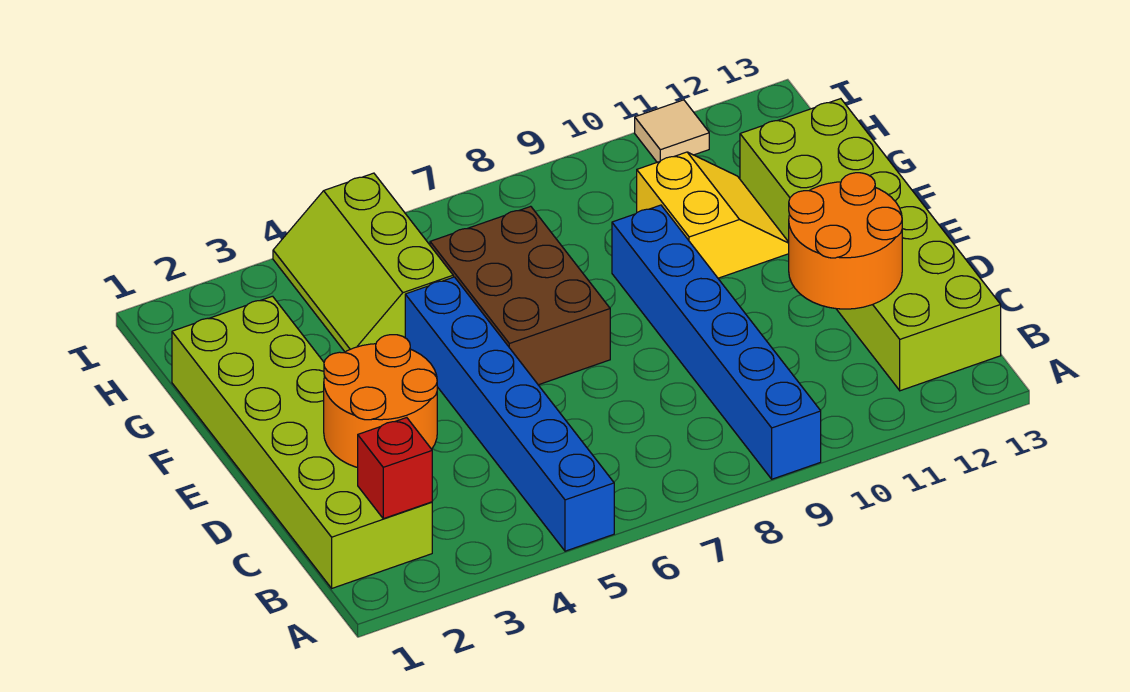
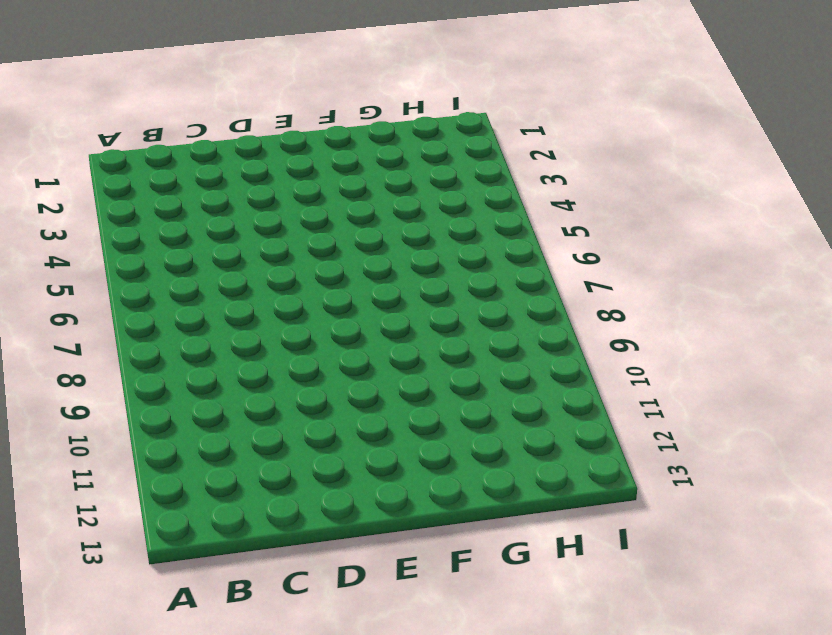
none -> blue brick A5:F5 level 1
none -> blue brick A9:F9 level 1

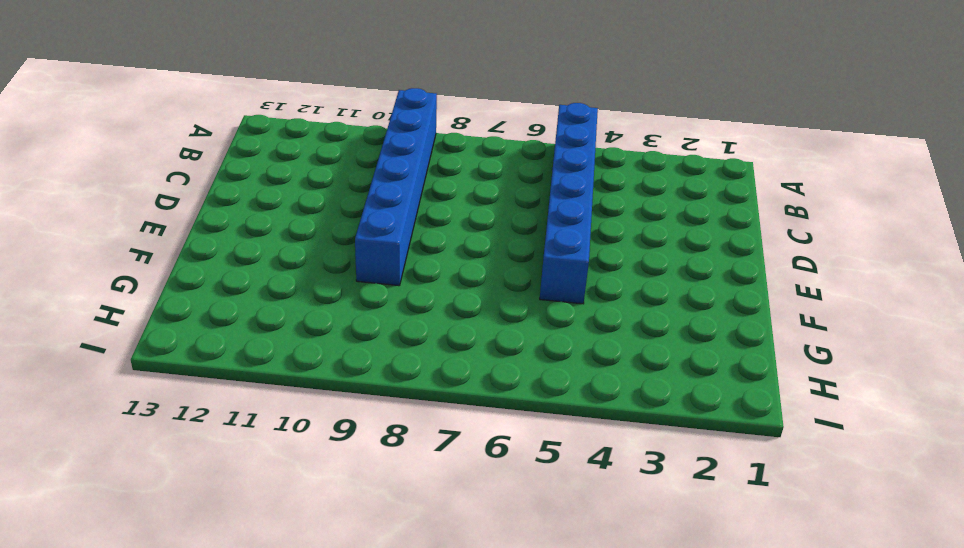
none -> lime brick B1:G2 level 1
none -> lime brick B12:G13 level 1

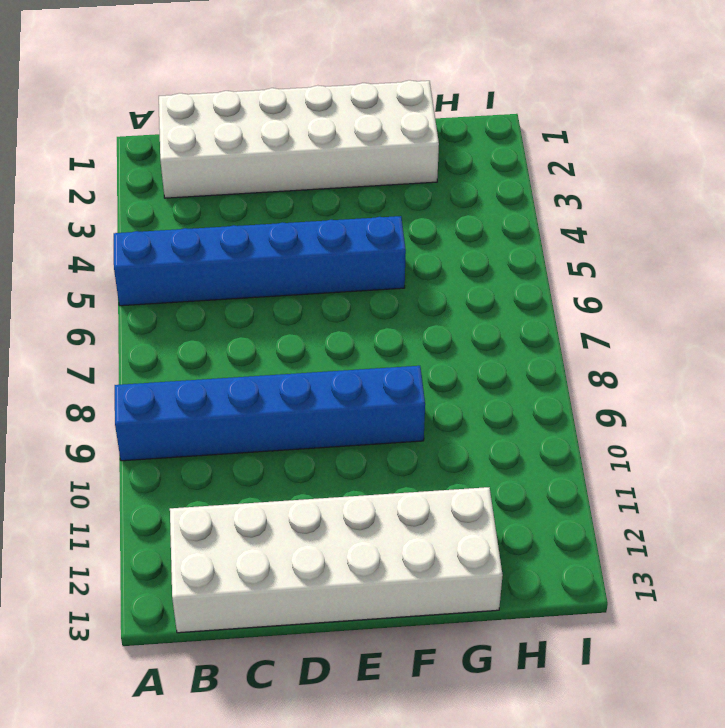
white brick B1:G2 level 1 -> lime brick B1:G2 level 1
white brick B12:G13 level 1 -> lime brick B12:G13 level 1
none -> brown brick E6:G7 level 1
none -> yellow slope F10:G11 level 1 top 10

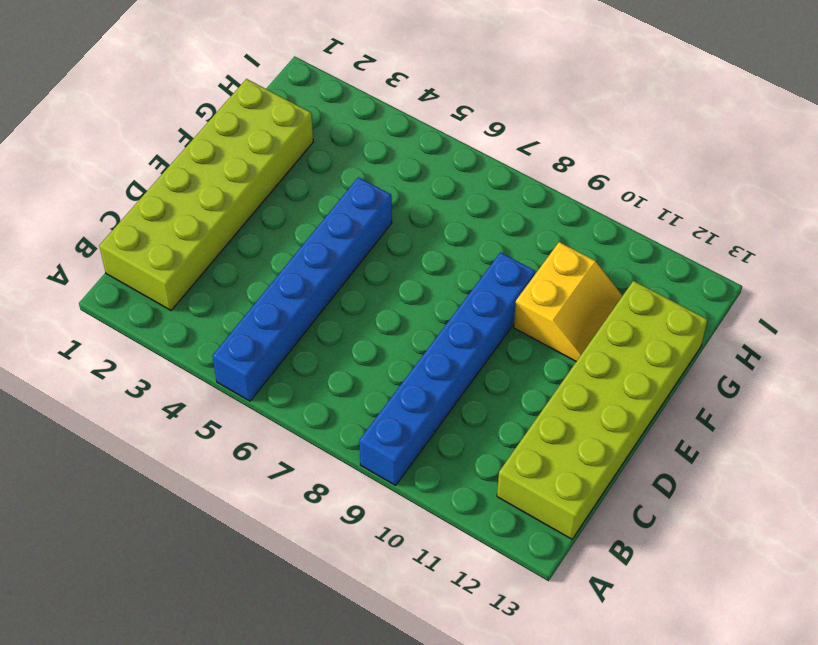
none -> brown brick E6:G7 level 1
none -> lime slope G4:I5 level 1 top 5

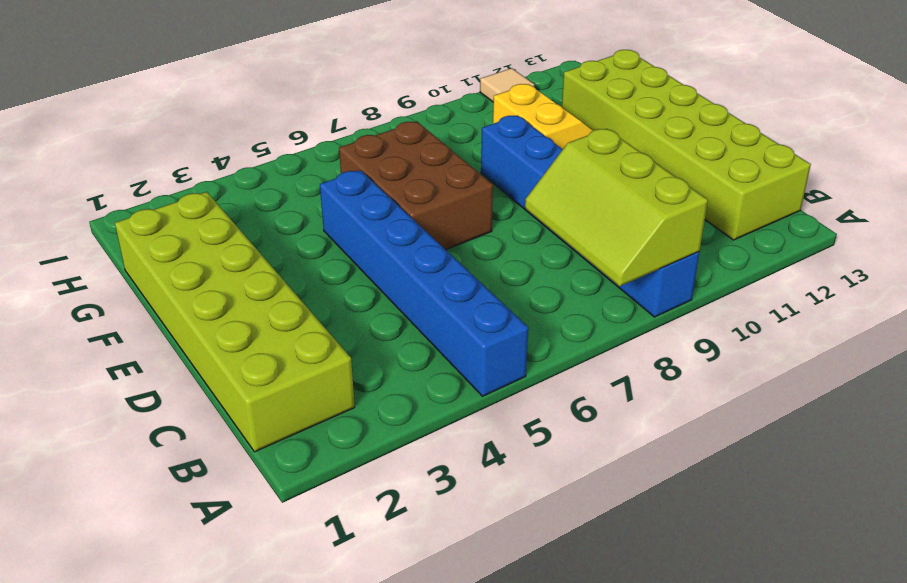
lime slope A8:C9 level 2 top 9 -> lime slope G4:I5 level 1 top 5
none -> red brick B2 level 2
none -> orange round brick C2:D3 level 2

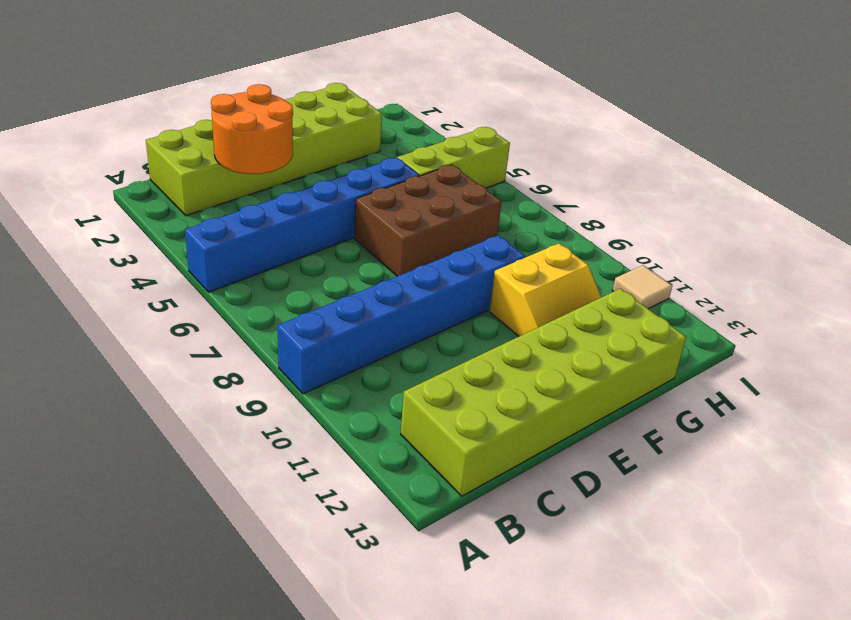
none -> red brick B2 level 2
none -> orange round brick C11:D12 level 2

